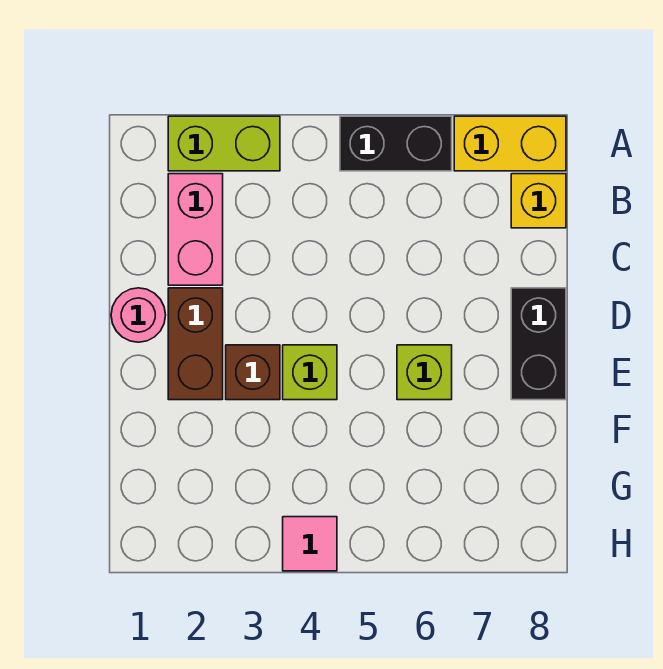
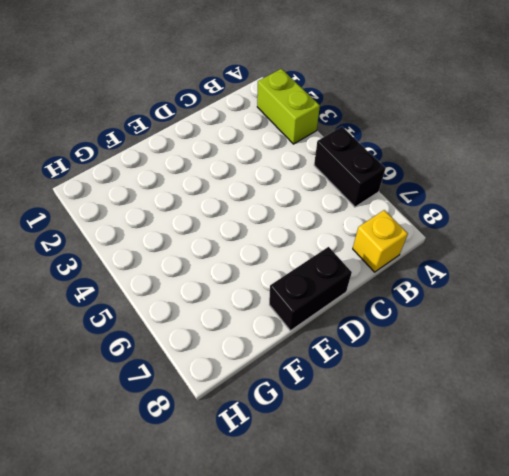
none -> yellow brick A7:A8 level 1
none -> pink brick B2:C2 level 1
none -> pink round brick D1 level 1

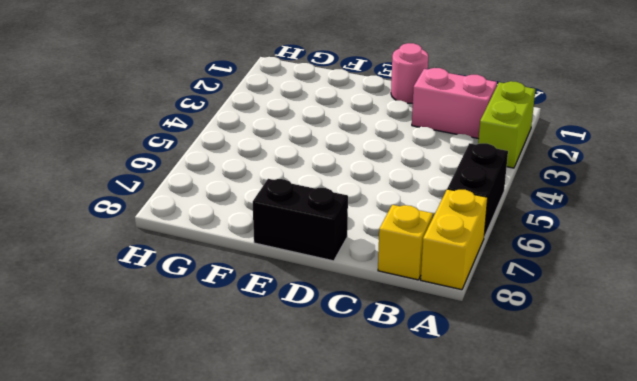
none -> brown brick D2:E2 level 1
none -> brown brick E3 level 1
none -> lime brick E4 level 1

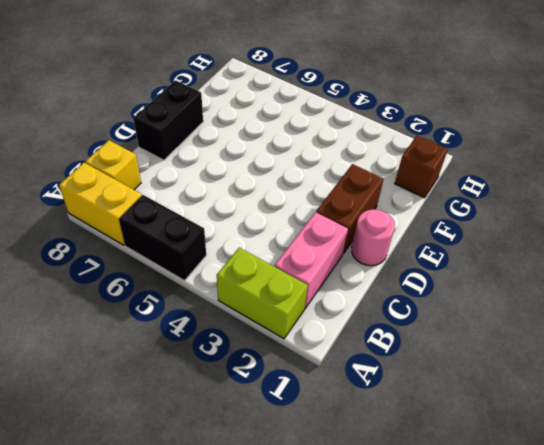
brown brick G1 level 1 -> brown brick E3 level 1
none -> lime brick E4 level 1
none -> lime brick E6 level 1
none -> pink tile H4 level 1

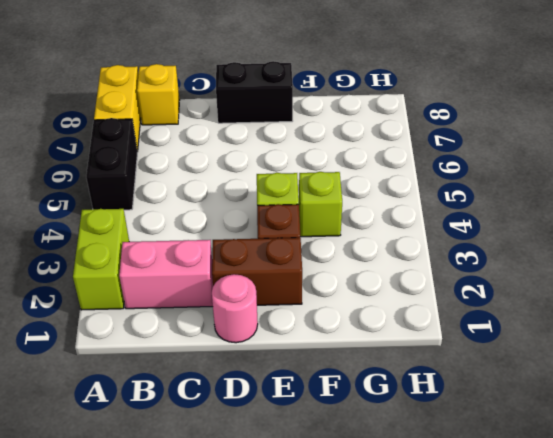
lime brick F4 level 1 -> lime brick E6 level 1
none -> pink tile H4 level 1

